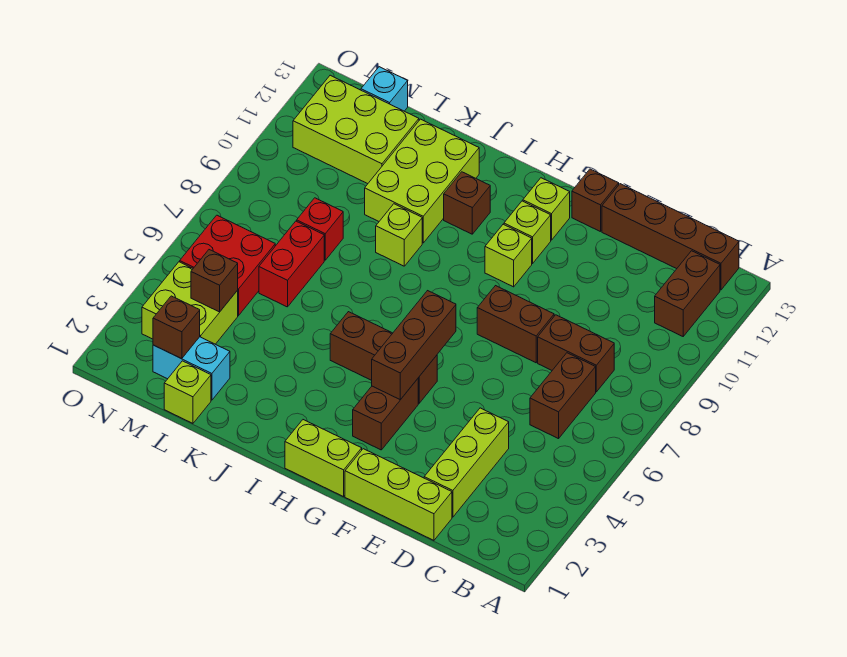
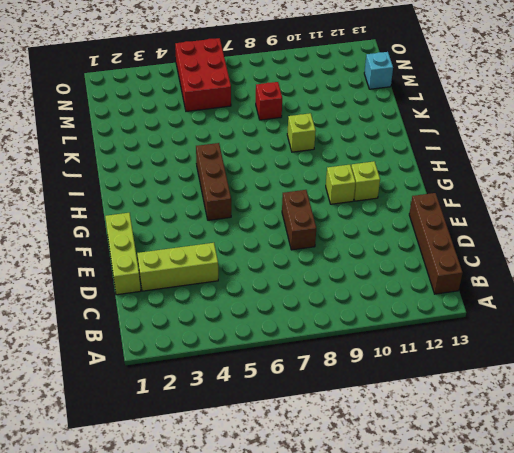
red brick M5:O6 level 1 -> red brick M5:N6 level 1
none -> brown brick B11:B12 level 1
none -> brown brick C6:C7 level 1
none -> brown brick C8:D8 level 1

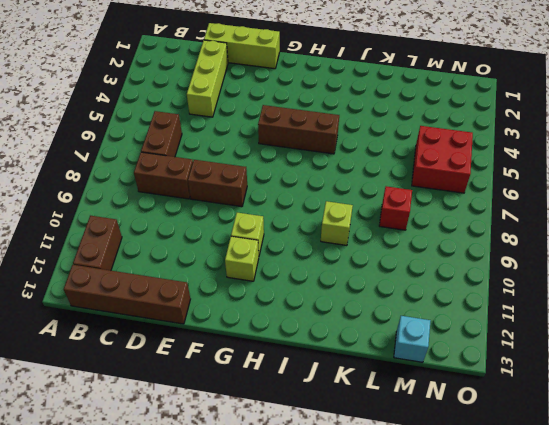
none -> brown brick F13 level 1
none -> lime brick G1:H1 level 1
none -> brown brick G3:G4 level 1

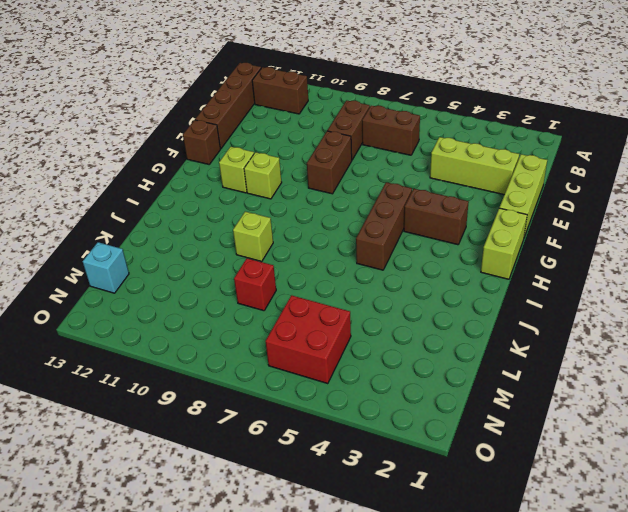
none -> lime brick G12 level 1
none -> brown brick I11 level 1
none -> lime brick J10:K12 level 1

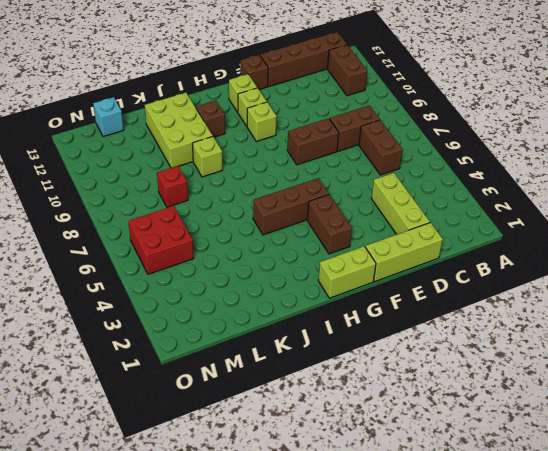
none -> lime brick L1 level 1
none -> cyan brick L2:M2 level 1
none -> red brick L6:L7 level 1

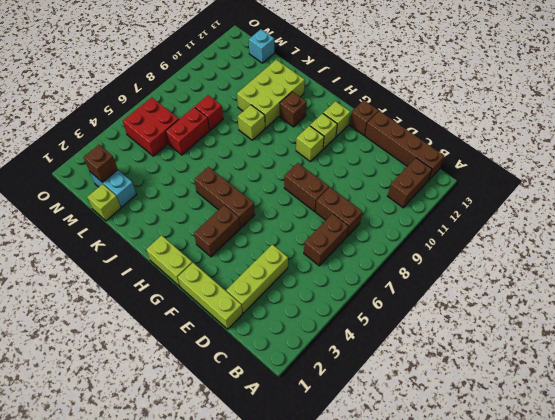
none -> lime brick L11:N12 level 1
none -> lime brick M3:N4 level 1
none -> brown brick G4:G6 level 2

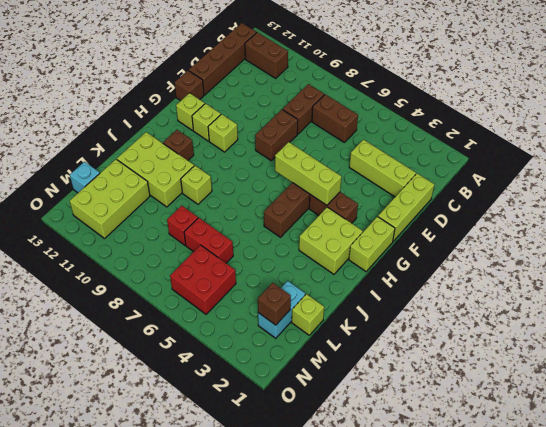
lime brick G4:G6 level 2 -> brown brick G4:G6 level 2
lime brick H2:I3 level 1 -> lime brick M3:N4 level 1
none -> brown brick M4 level 2

